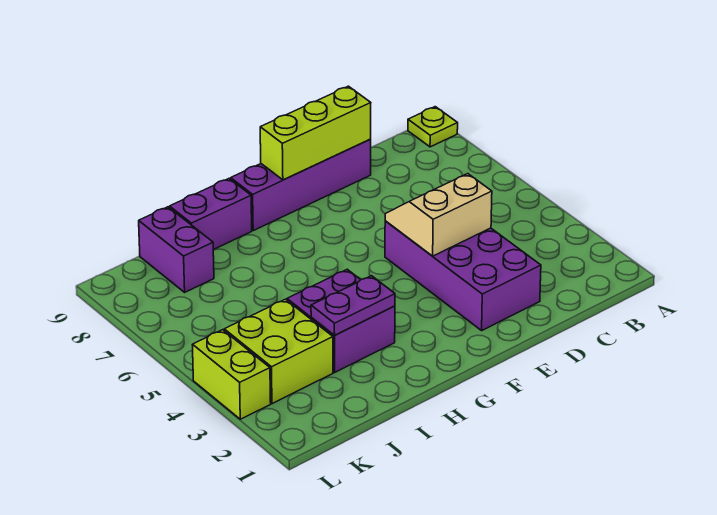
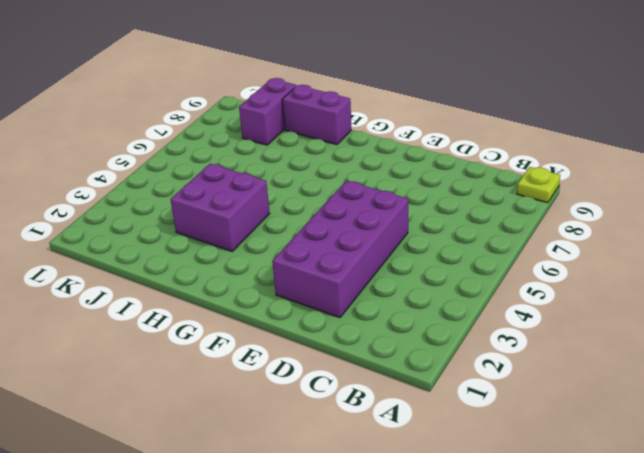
none -> purple brick D9:G9 level 1
none -> lime brick J3:K4 level 1

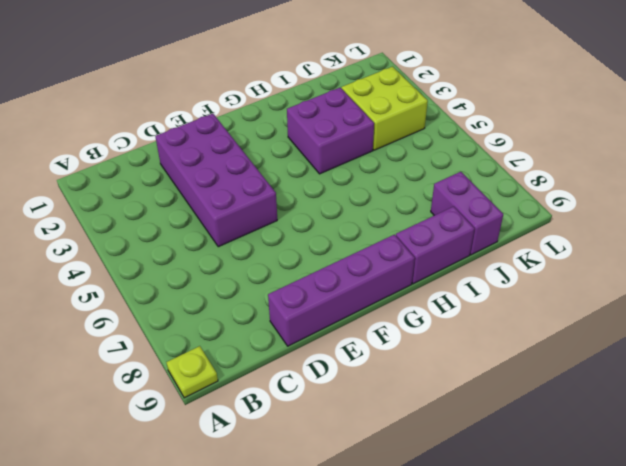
none -> lime brick L3:L4 level 1
none -> tan slope D4:E5 level 2 top 4

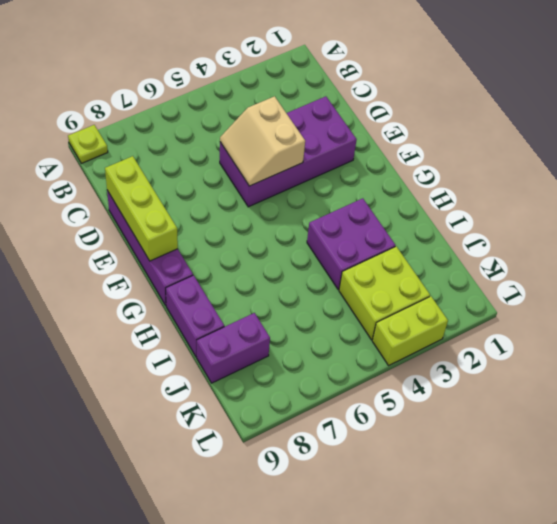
none -> purple plate H3:I3 level 2

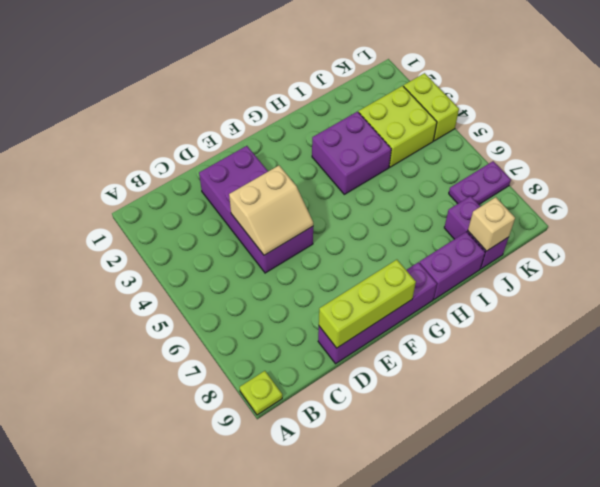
tan brick J9 level 2 -> none
purple plate K7:L7 level 1 -> purple plate H3:I3 level 2

